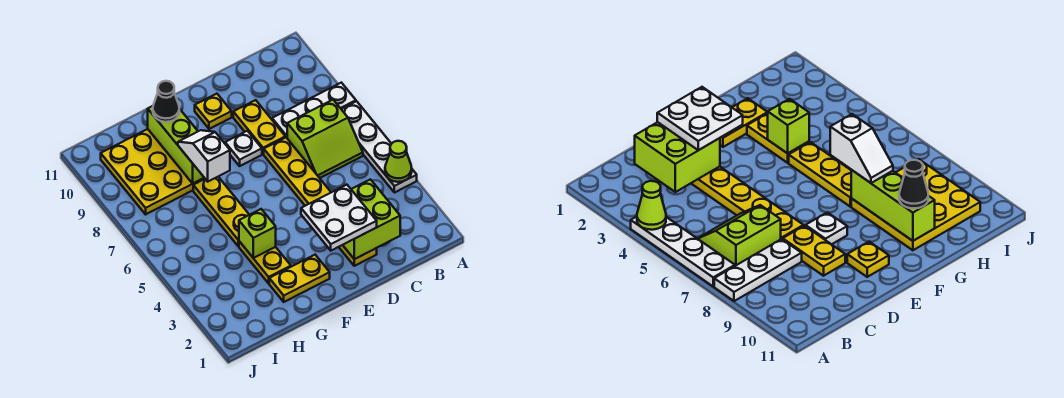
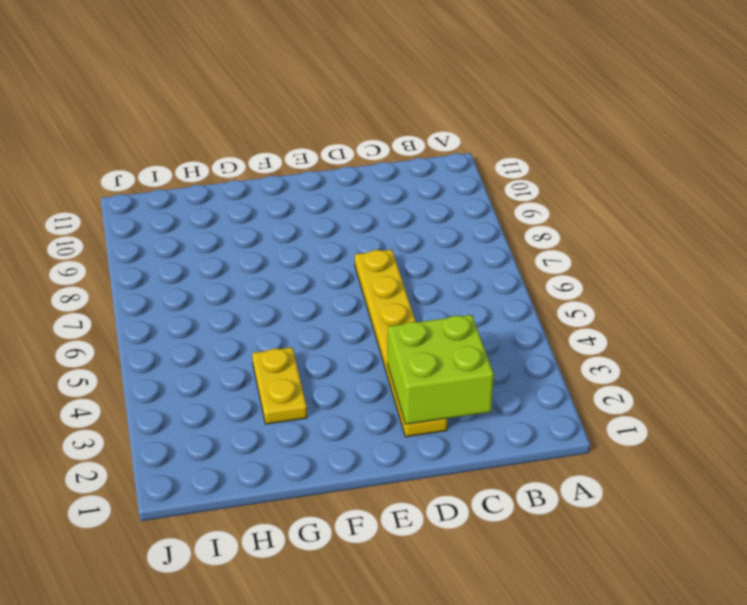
none -> white plate A4:A7 level 1
none -> white plate A8:C8 level 1
none -> lime slope B6:C7 level 1 top 7

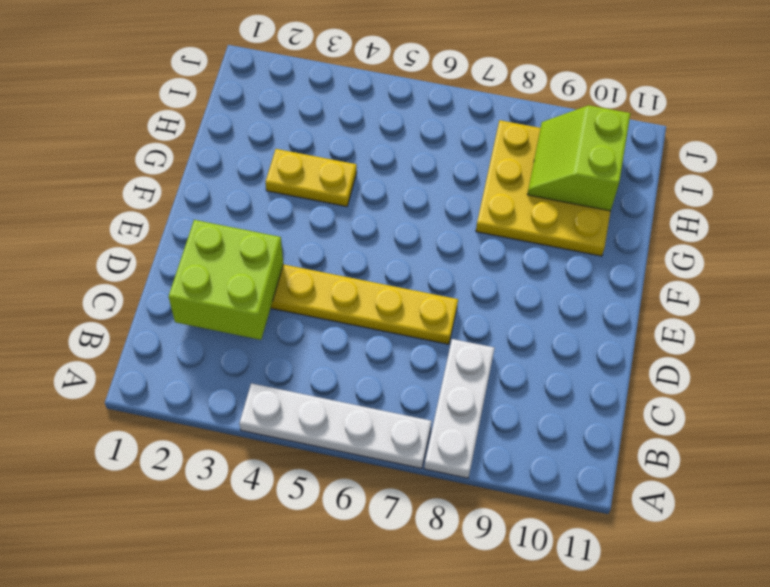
lime slope H9:I10 level 2 top 10 -> lime slope B6:C7 level 1 top 7
none -> yellow plate D8:D9 level 1
none -> white plate E8 level 1
none -> yellow plate E10 level 1

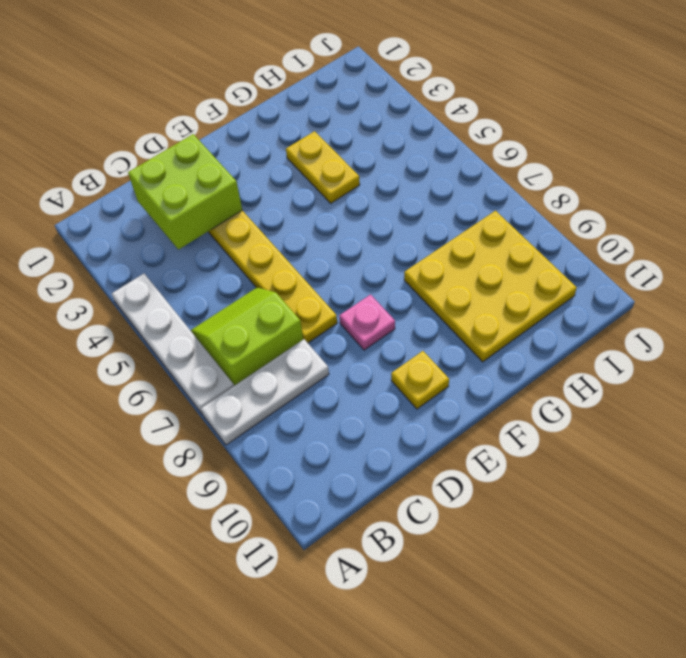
pink plate E8 level 1 -> white plate E8 level 1
none -> yellow plate D8:D9 level 1
none -> yellow plate F2:G2 level 1
none -> yellow plate G5:G7 level 1

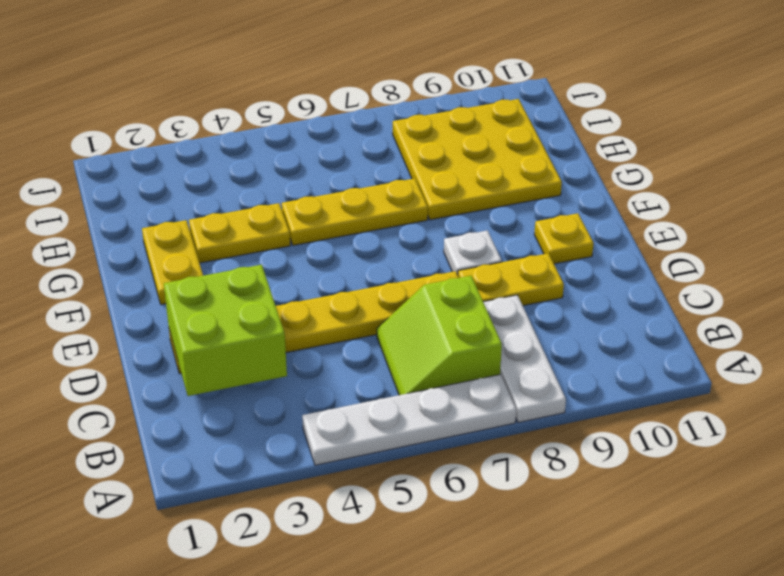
none -> lime cone A4 level 2
none -> lime brick G4 level 2
none -> lime brick G8:G10 level 2

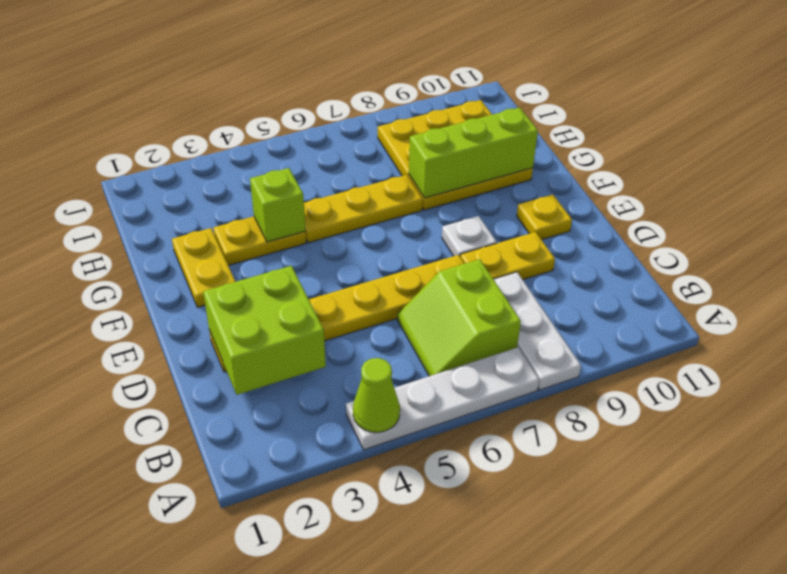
none -> white plate D2:E3 level 3
none -> white slope G7:G8 level 3 top 7
none -> black cone G10 level 3

